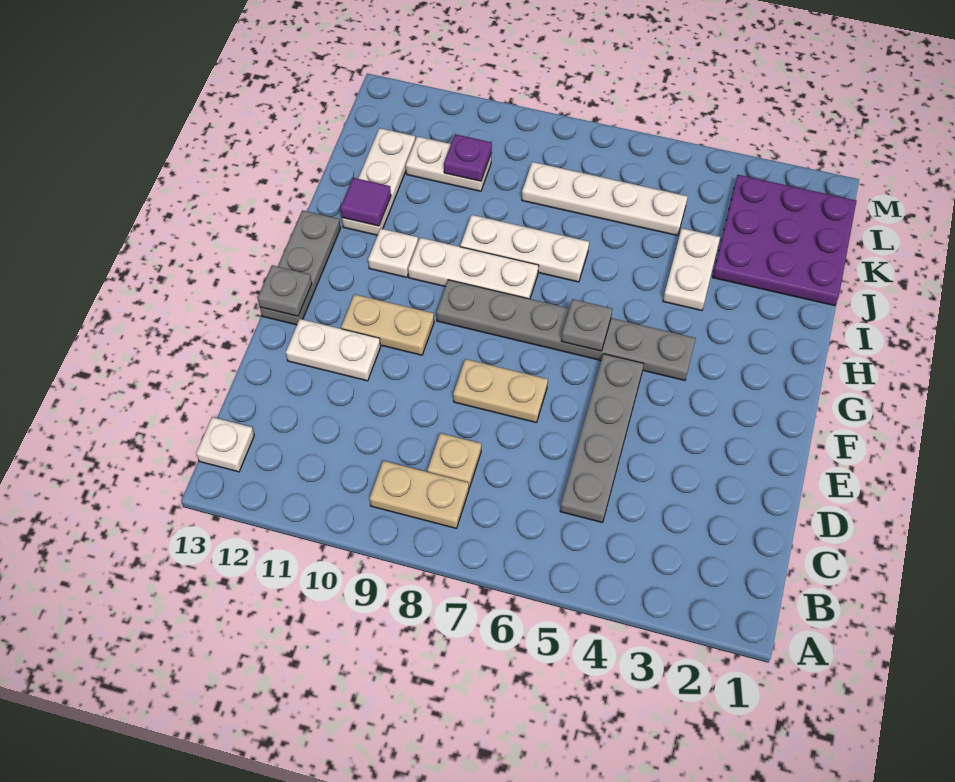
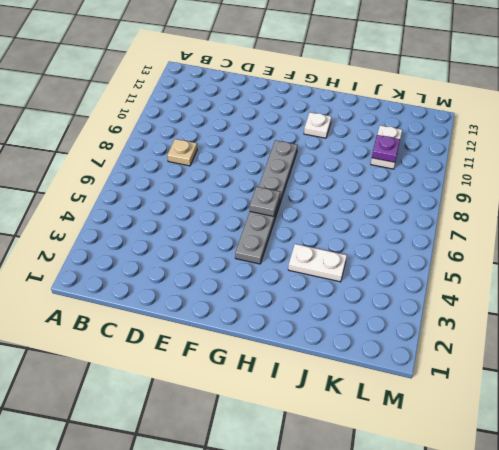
none -> tan plate B8:B9 level 1
none -> white plate B13 level 1
none -> grey plate C5:F5 level 1

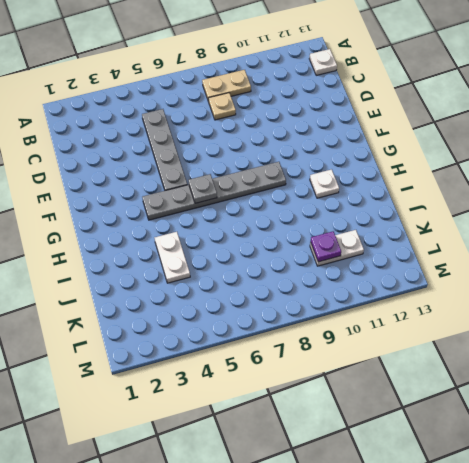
none -> tan plate E7:E8 level 1
none -> white plate E11:E12 level 1
none -> tan plate F10:F11 level 1

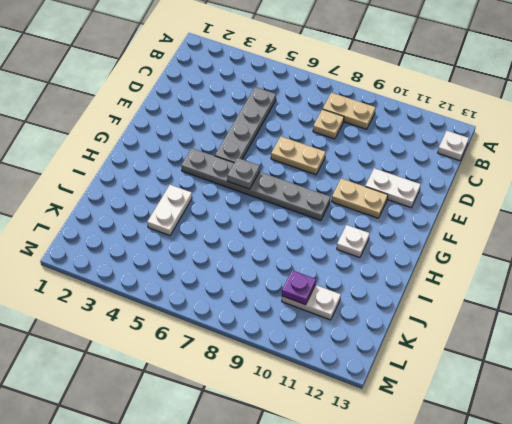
none -> grey plate F13:H13 level 1
none -> white plate H8:H10 level 1
none -> white plate I7:I9 level 1

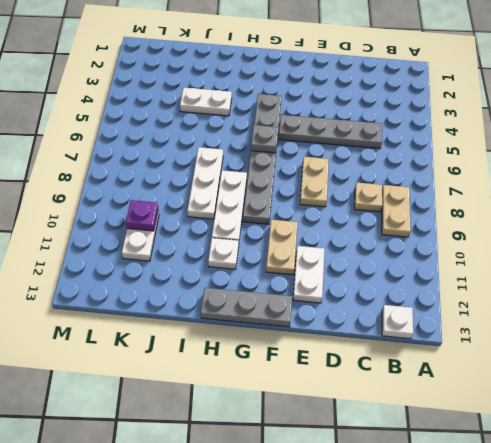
none -> white plate I12:K12 level 1
none -> purple plate J1:L3 level 1
none -> white plate K5:K8 level 1

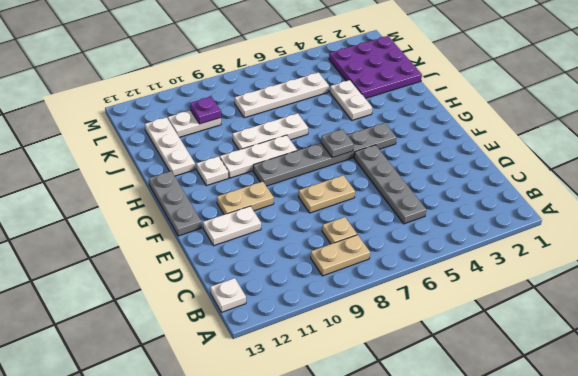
none -> grey plate F13 level 2
none -> purple tile I12 level 2

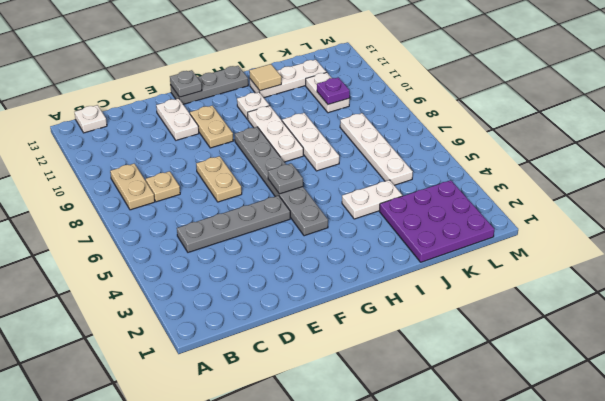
tan tile I12 level 2 -> purple tile I12 level 2

